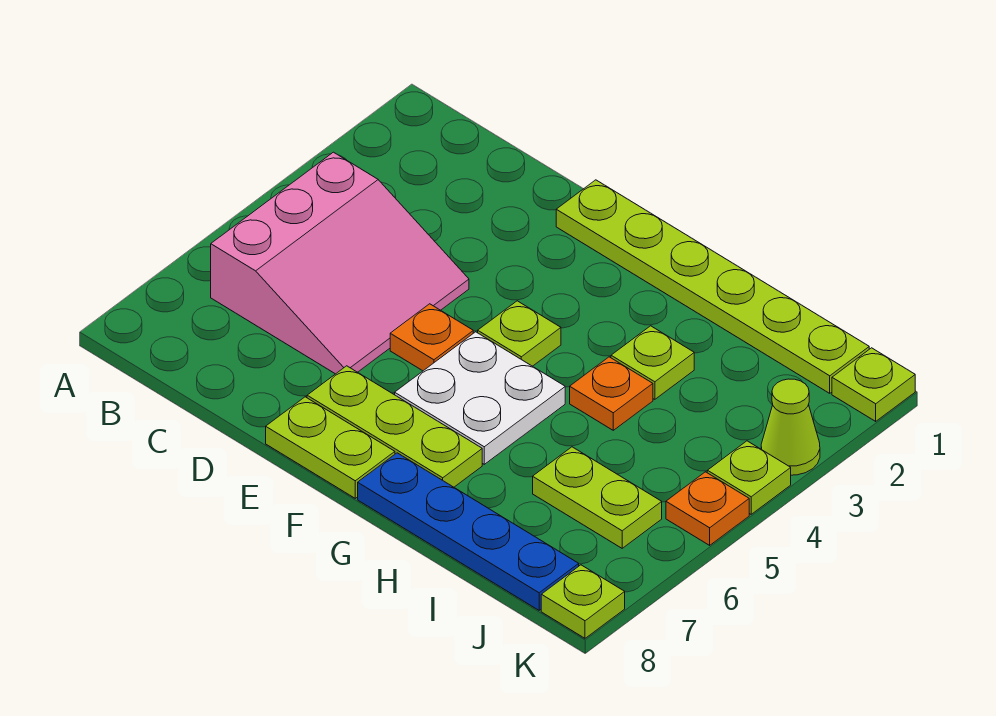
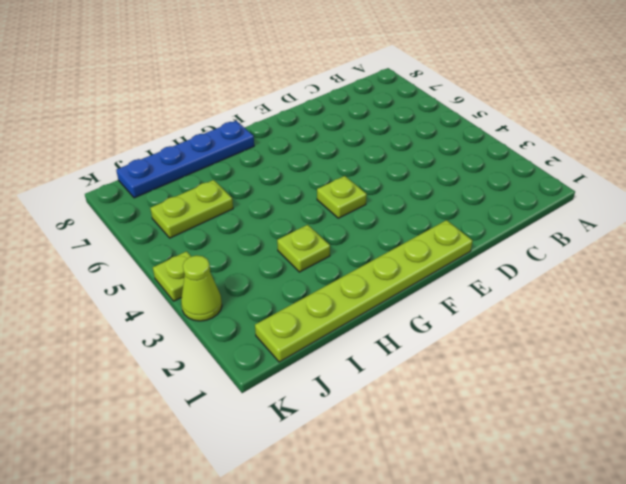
none -> pink slope B4:D6 level 1 top B
none -> orange plate E5 level 1
none -> lime plate E7:G7 level 1

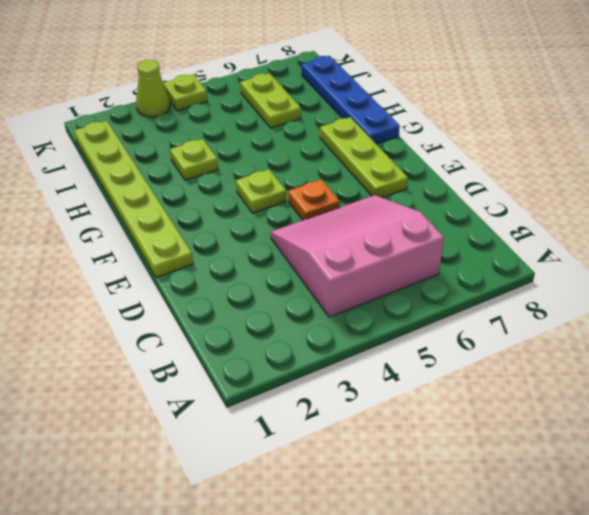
none -> lime plate E8:F8 level 1
none -> white plate F5:G6 level 1
none -> orange plate H4 level 1

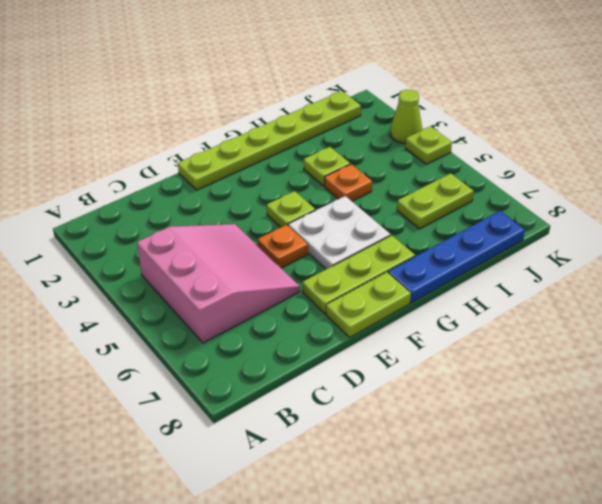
none -> lime plate K1 level 1
none -> orange plate K5 level 1
none -> lime plate K8 level 1

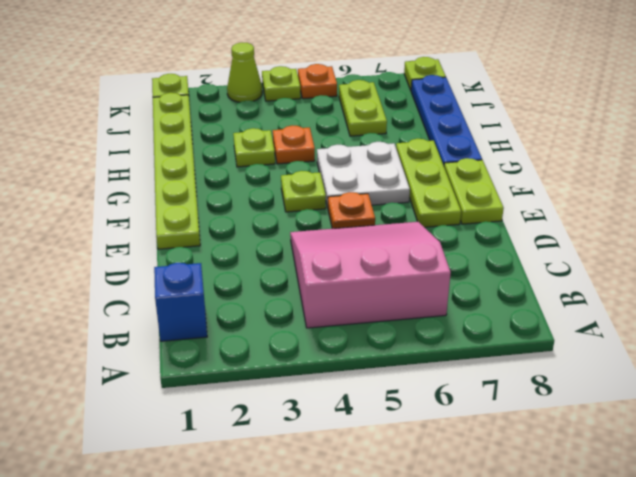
blue brick B1 level 1 -> none

